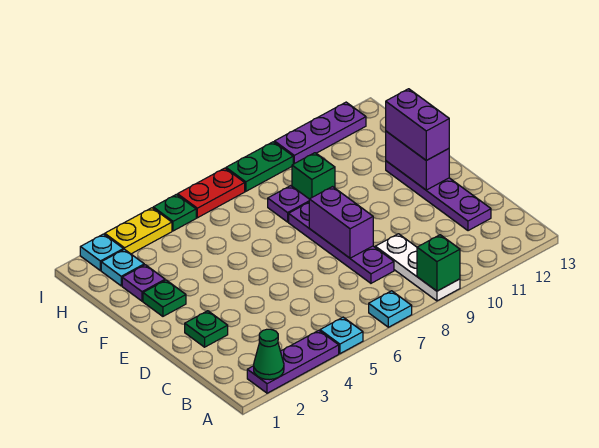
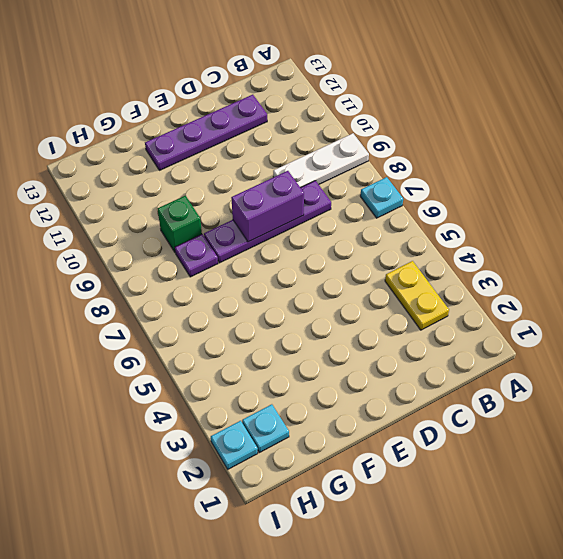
yellow plate B3:B4 level 1 -> yellow plate I3:I4 level 1
none -> purple plate A2:A4 level 1
none -> cyan plate A5 level 1
none -> green plate D2 level 1

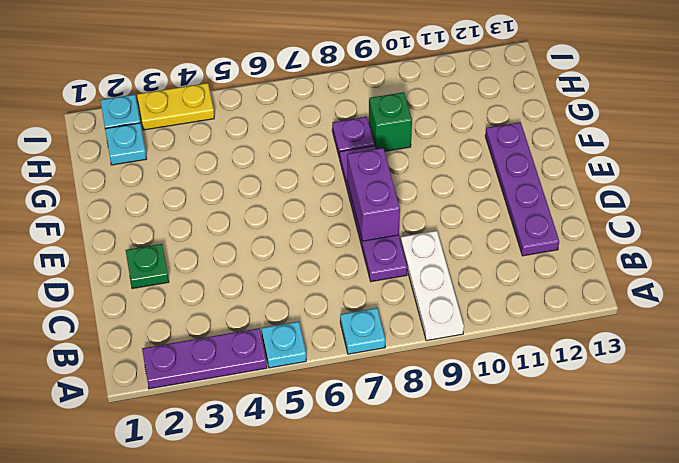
none -> green plate F2 level 1
none -> purple plate G2 level 1
none -> green plate I5 level 1

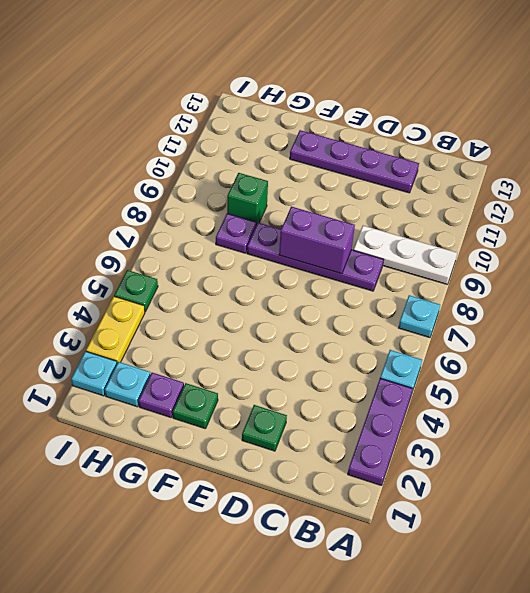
none -> red plate I6:I7 level 1
none -> green plate I8:I9 level 1
none -> purple plate I10:I12 level 1

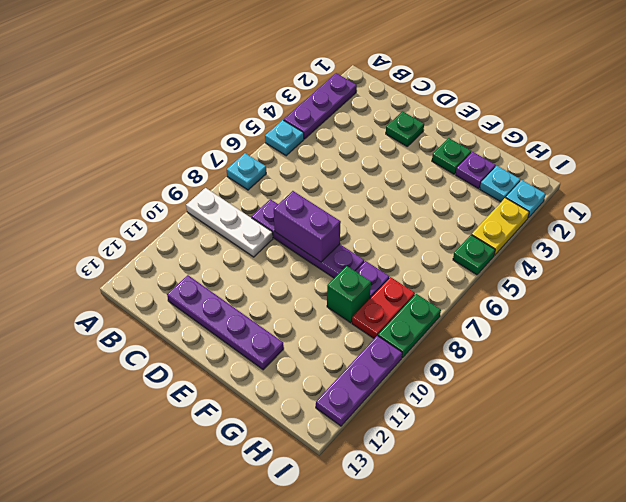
red plate H8:H9 level 1 -> red plate I6:I7 level 1
none -> green cone A2 level 2
none -> green brick A9 level 2
none -> purple brick E12:F12 level 2

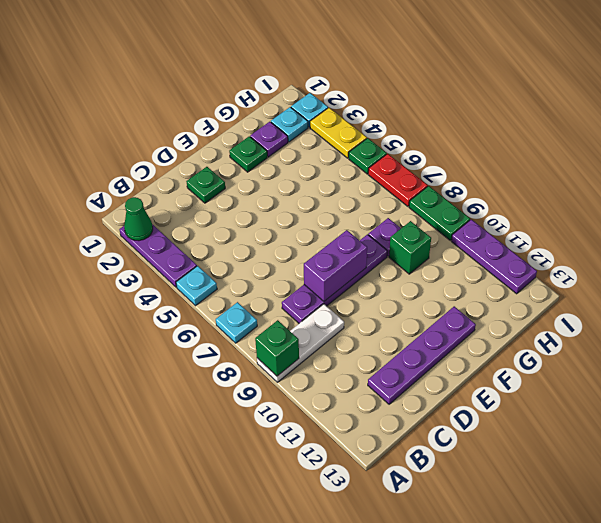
none -> purple brick E12:F12 level 2
none -> purple brick E12:F12 level 3

